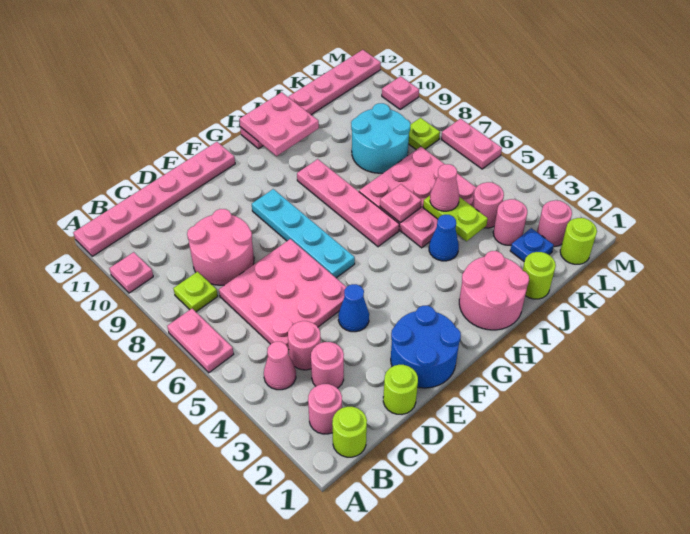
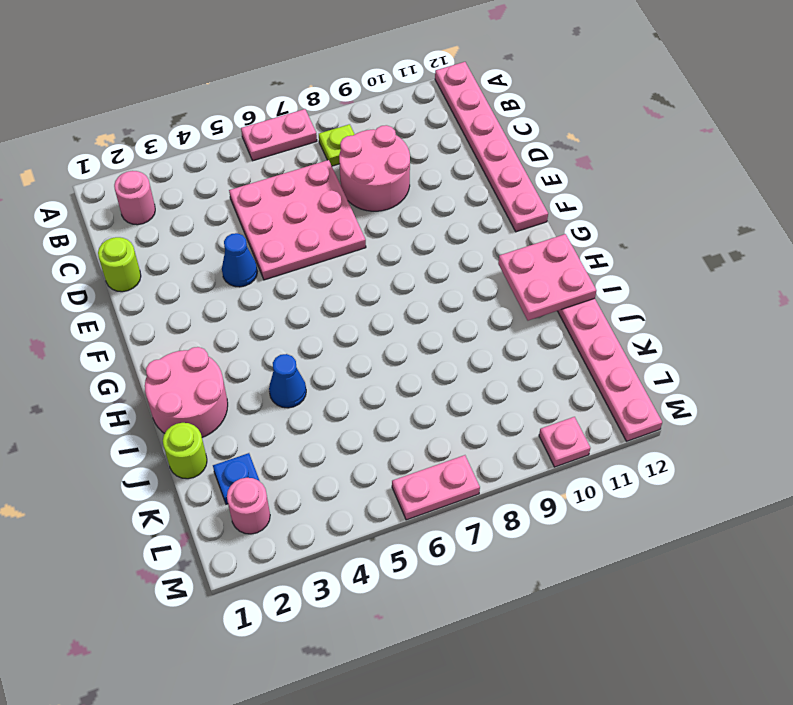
none -> pink plate A10 level 1
none -> lime round brick B1 level 1
none -> pink cone B4 level 1
none -> pink round brick C3 level 1

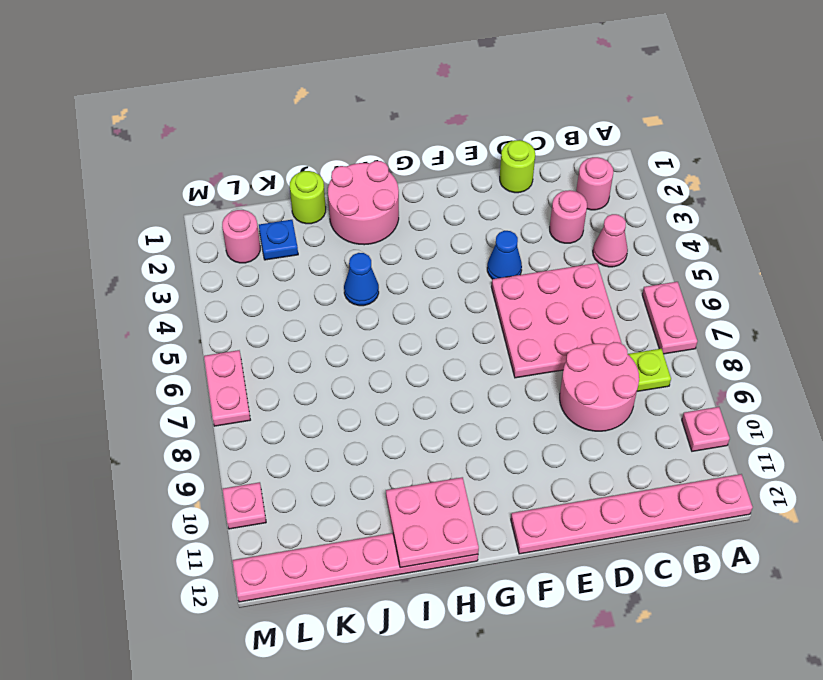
none -> lime round brick B1 level 1
none -> pink round brick C4 level 1
none -> blue round brick E1:F2 level 1
none -> cyan plate F6:F9 level 1

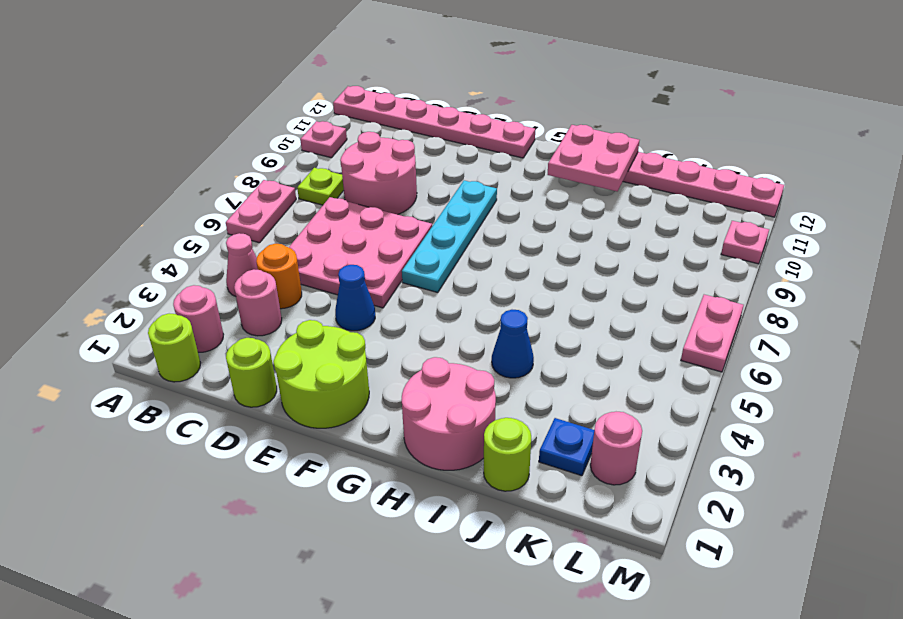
orange round brick C4 level 1 -> pink round brick C4 level 1
lime round brick E1:F2 level 1 -> blue round brick E1:F2 level 1
none -> pink plate H6:H9 level 1
none -> pink plate I5:K7 level 1
none -> cyan round brick J8:K9 level 1
none -> pink round brick K3 level 1

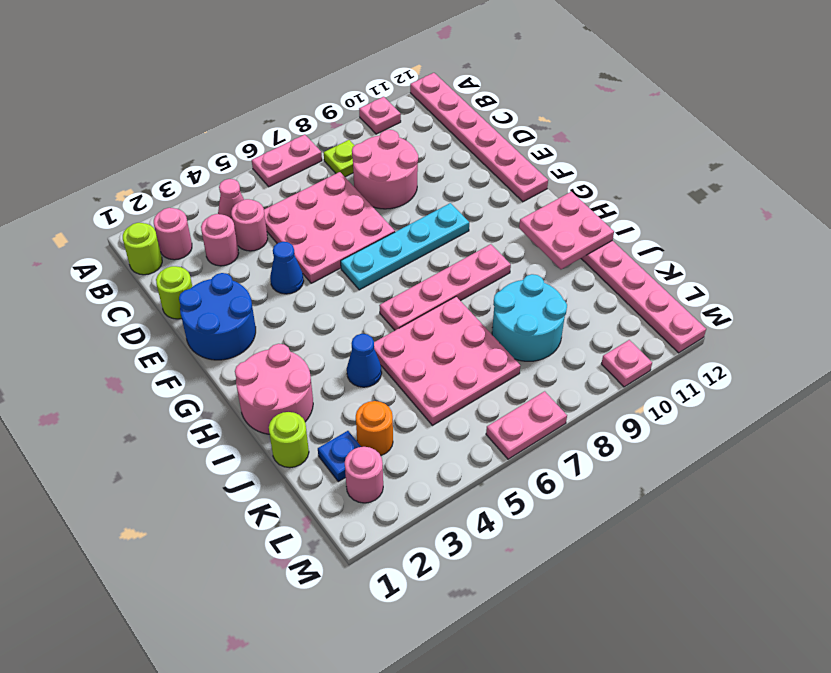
orange round brick K3 level 1 -> pink round brick K3 level 1
none -> pink round brick K4 level 1
none -> lime round brick L1 level 1
none -> lime plate L8 level 1
none -> pink plate I6 level 2

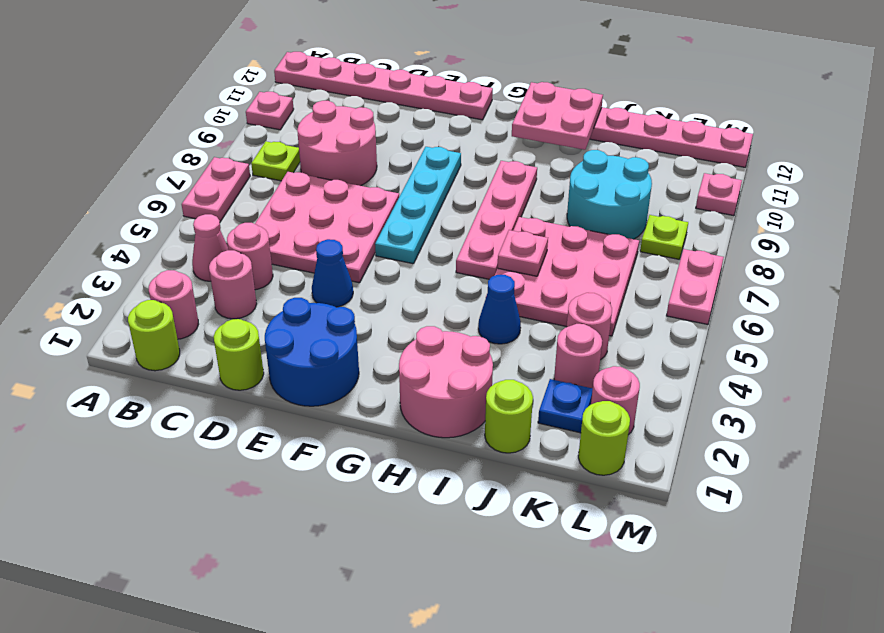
none -> lime plate J4:J5 level 2
none -> pink cone J5 level 3

